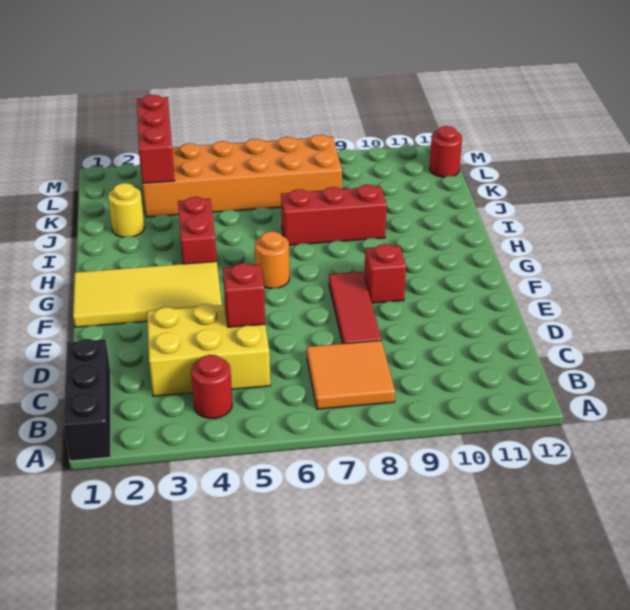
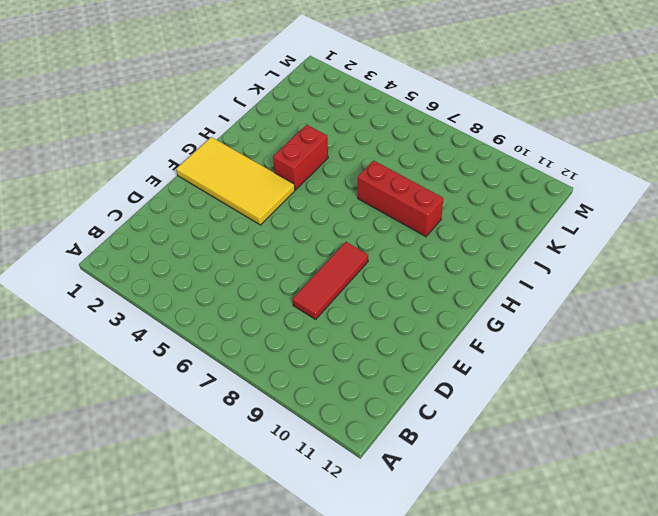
none -> black brick A1:C1 level 1
none -> red round brick B4 level 1
none -> orange tile B7:C8 level 1

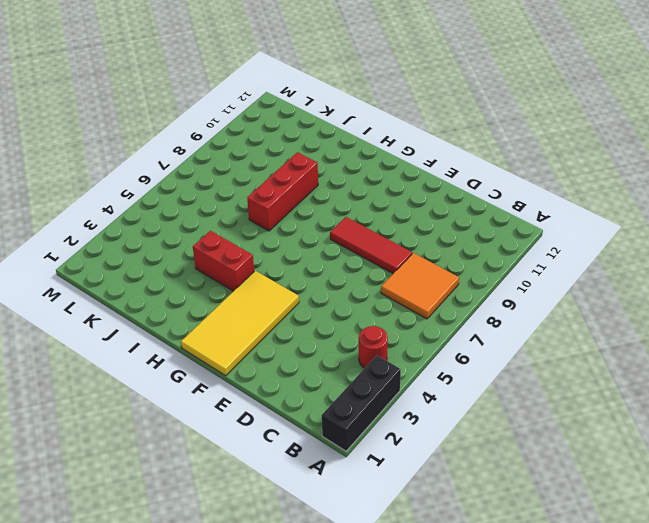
black brick A1:A3 level 1 -> black brick A1:C1 level 1
none -> yellow brick C3:D5 level 1
none -> red brick F9 level 1
none -> orange round brick G6 level 1

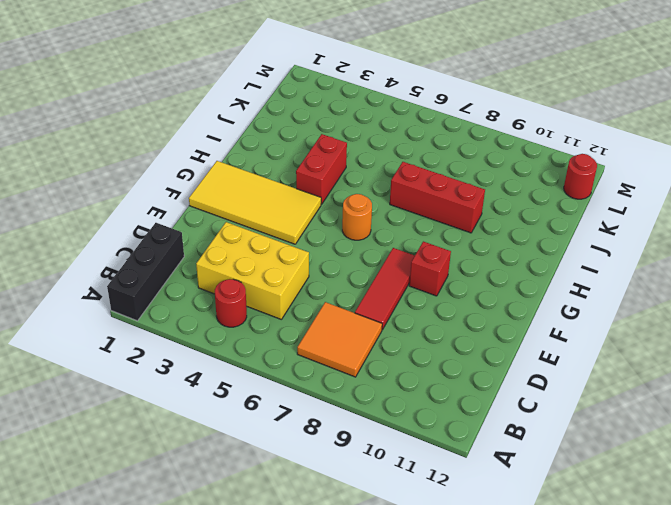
none -> yellow round brick J2 level 1
none -> orange brick K3:L8 level 1
none -> red brick D5 level 2

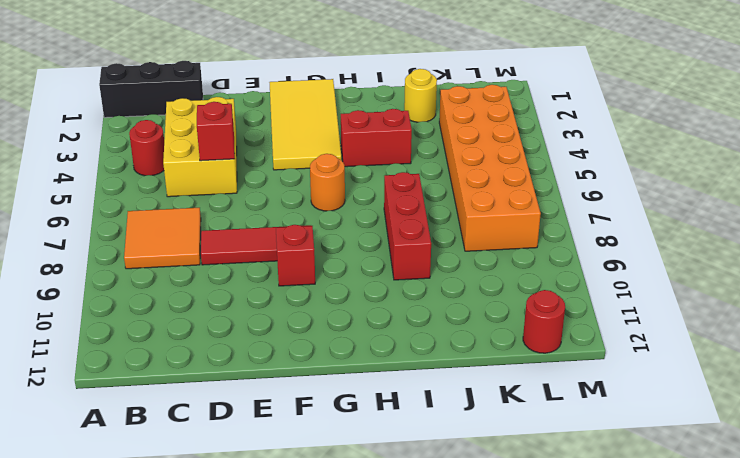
none -> red brick K3:M3 level 2

